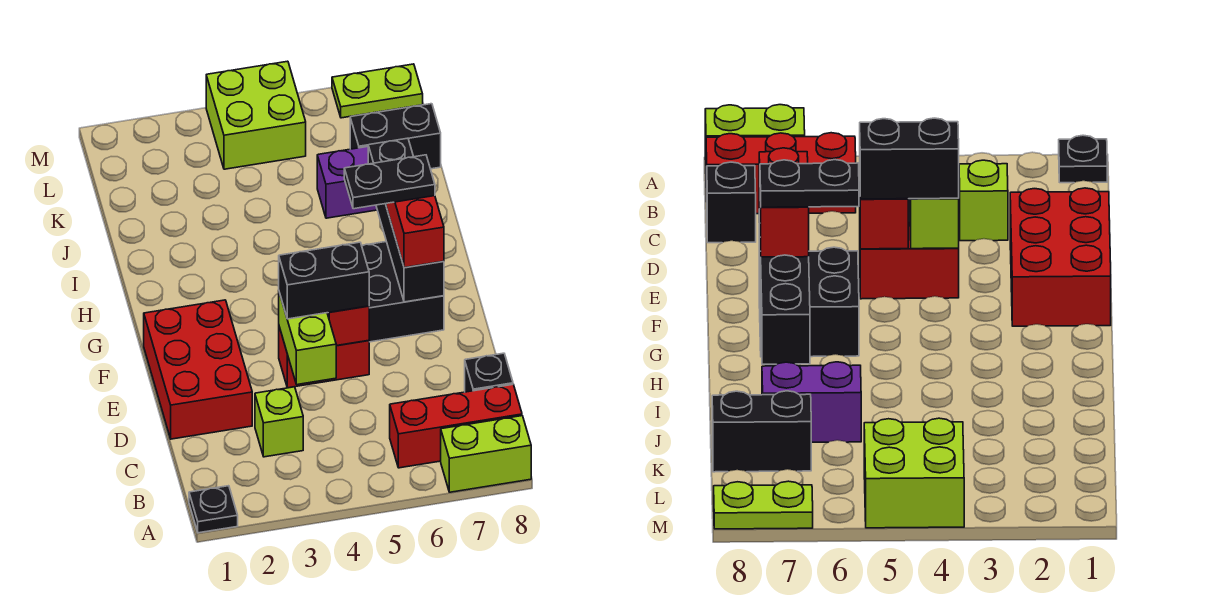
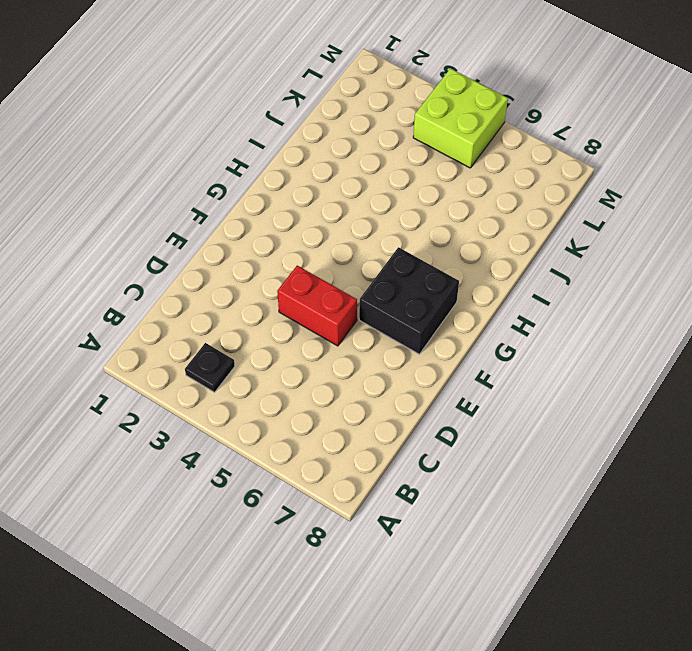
black plate B3 level 1 -> black plate A1 level 1
none -> lime brick A7:A8 level 1
none -> red brick B6:B8 level 1
none -> lime brick C3 level 1

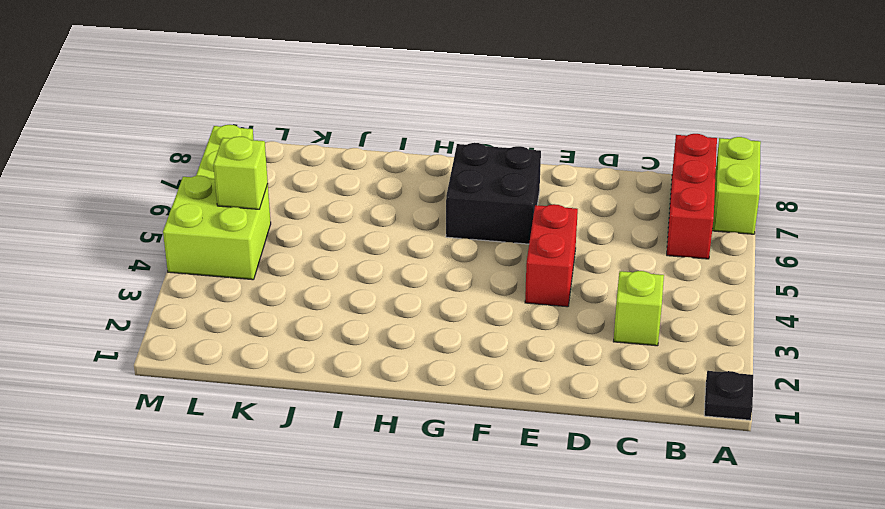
lime brick L5 level 2 -> none
none -> black brick C8 level 1
none -> red brick D1:F2 level 1
none -> purple brick J6:J7 level 1

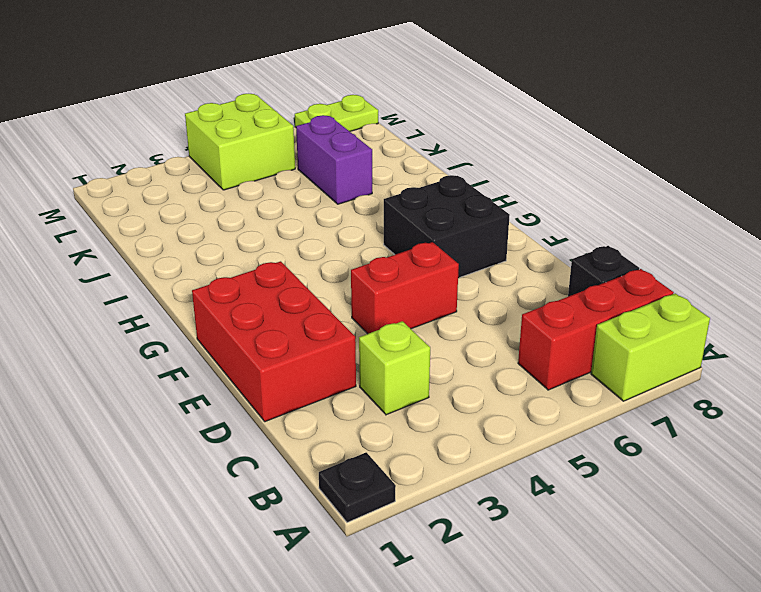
purple brick J6:K6 level 1 -> purple brick J6:J7 level 1
none -> black brick K7:K8 level 1
none -> lime brick D4:E4 level 2
none -> red brick E5 level 2

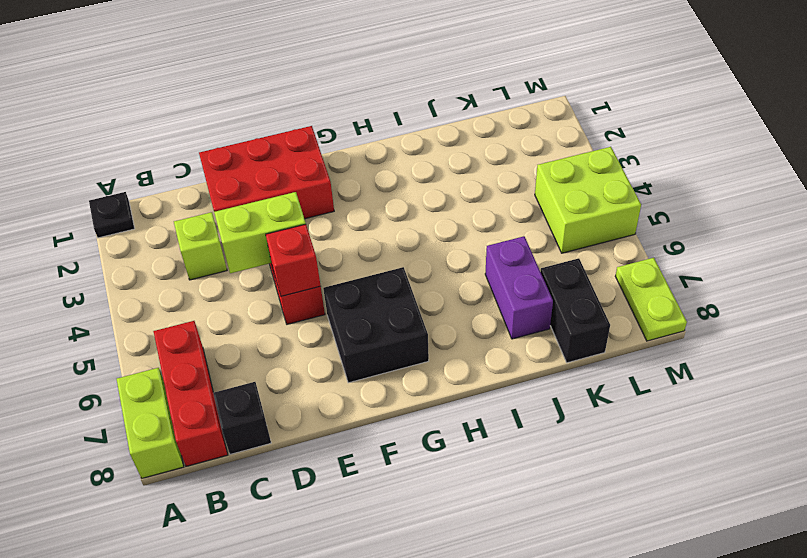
none -> black brick F7:I7 level 2
none -> black brick E4:E5 level 3
none -> red brick F7:G7 level 3

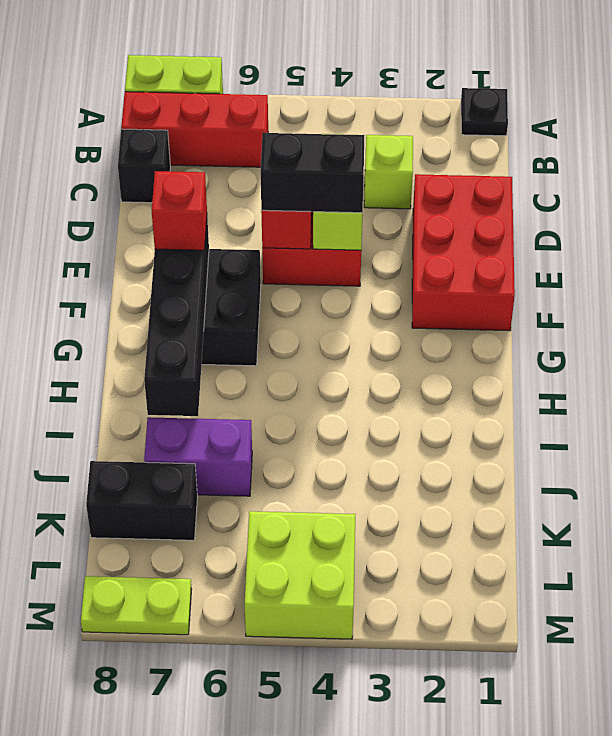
red brick F7 level 3 -> red brick F7:G7 level 3
none -> black plate G6:G7 level 4

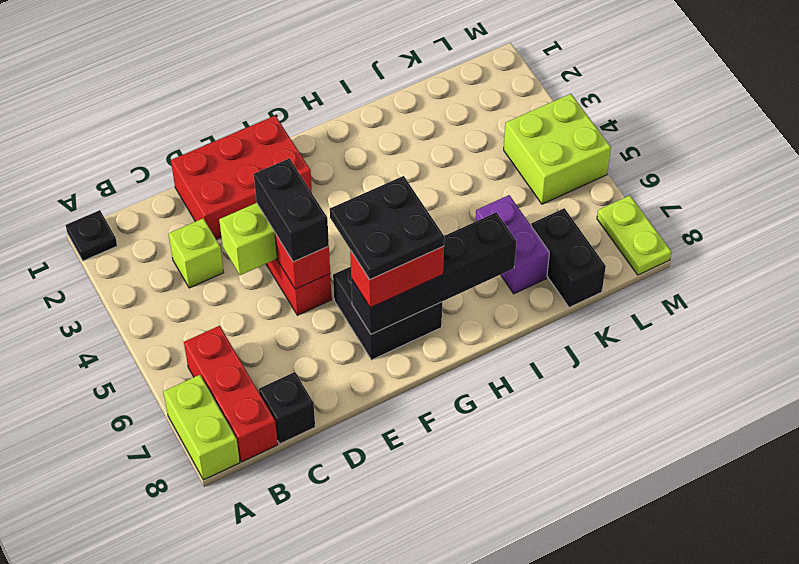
black plate F6:G7 level 4 -> black plate G6:G7 level 4

